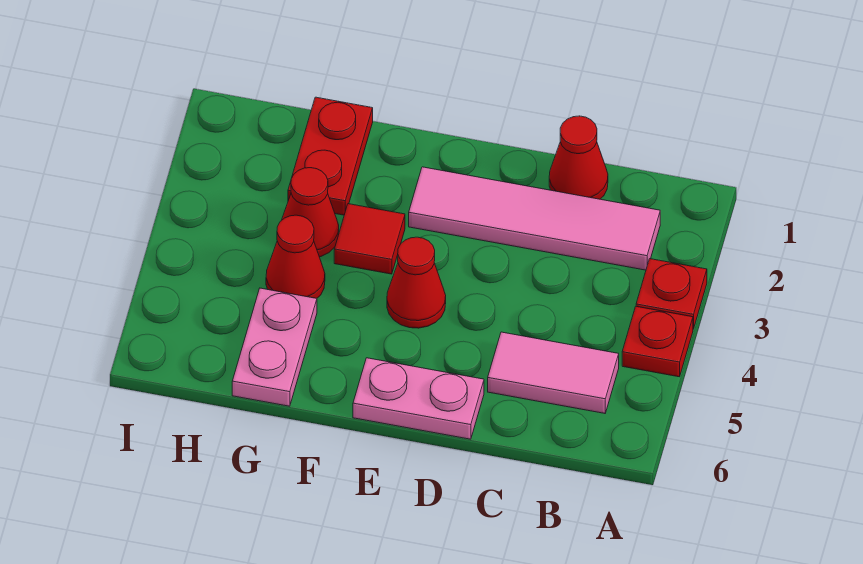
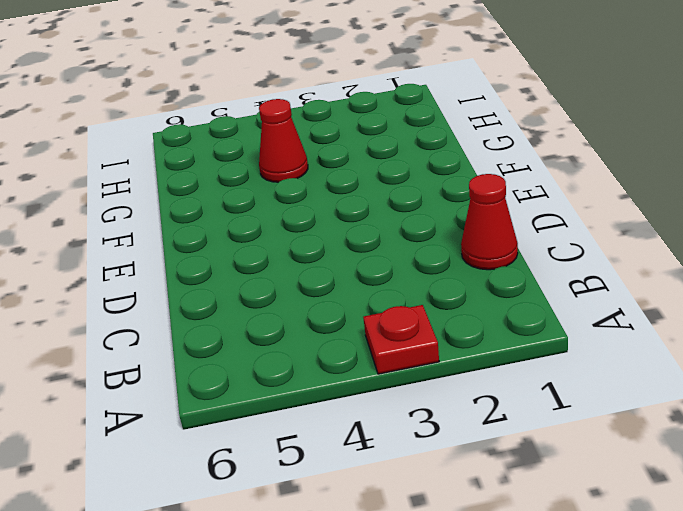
none -> red plate A4 level 1
none -> pink tile B2:E2 level 1
none -> pink tile B5:C5 level 1

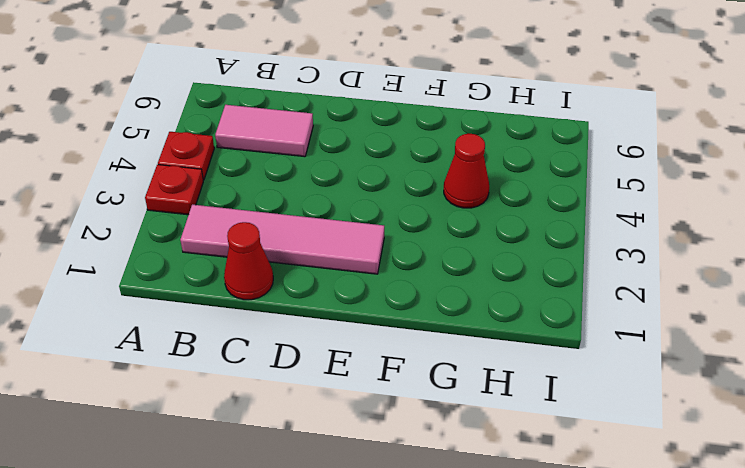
none -> pink plate D6:E6 level 1
none -> red cone E4 level 1
none -> red tile F3 level 1

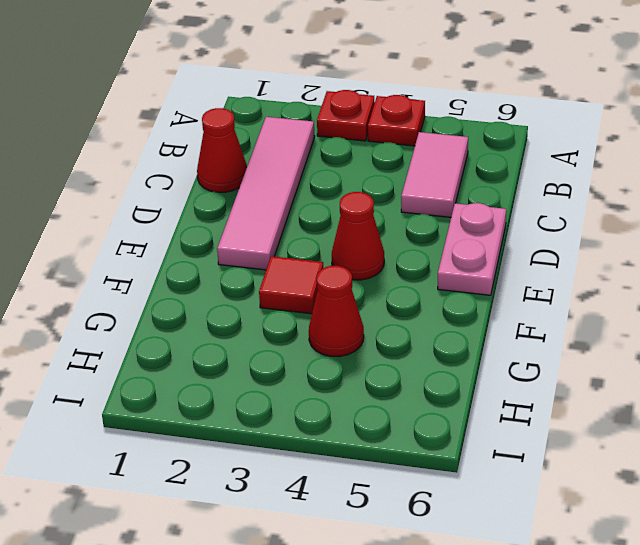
none -> red plate G1:G2 level 1
none -> red cone G3 level 1
none -> pink plate G5:G6 level 1

